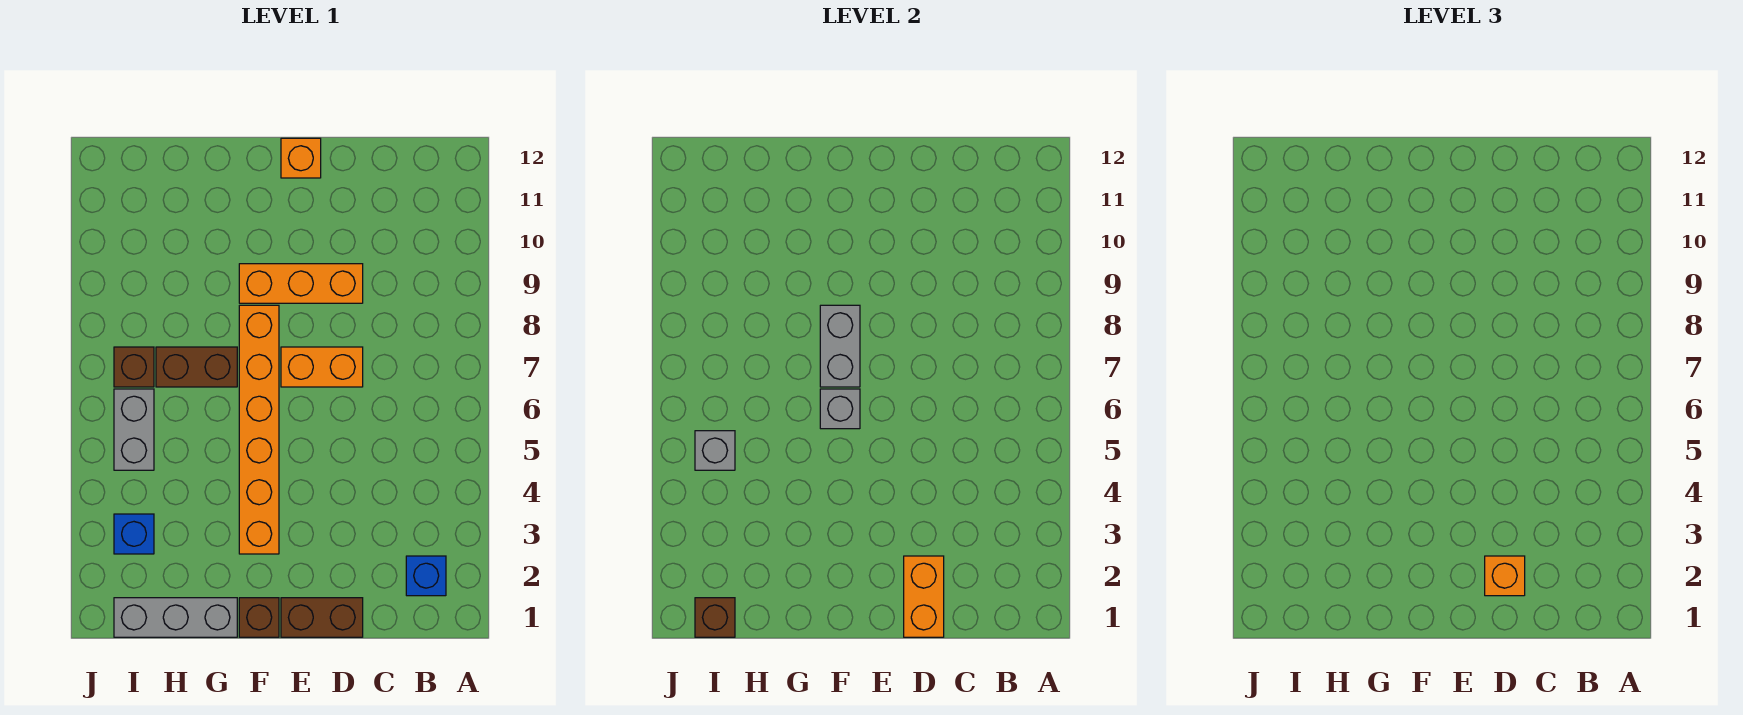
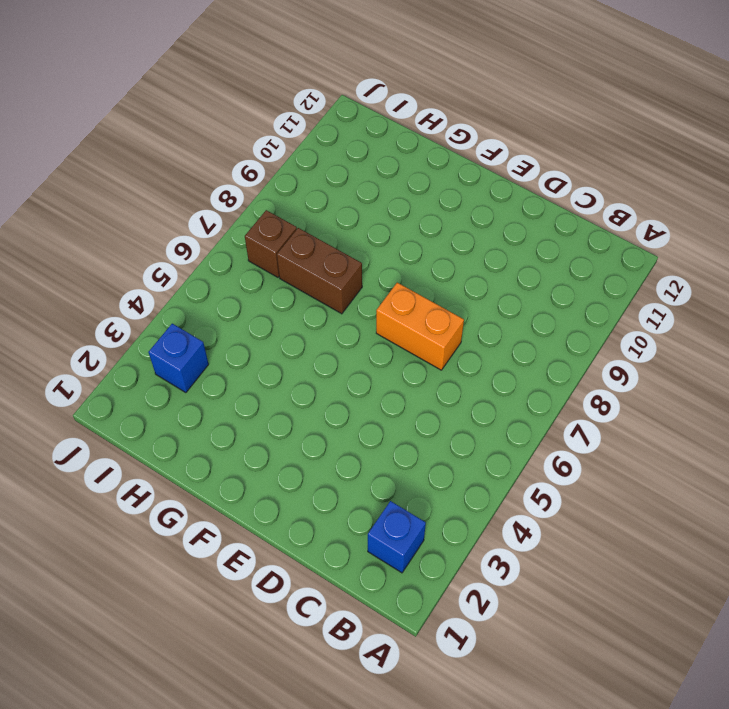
none -> brown brick D1:E1 level 1
none -> orange brick D9:F9 level 1
none -> orange brick E12 level 1

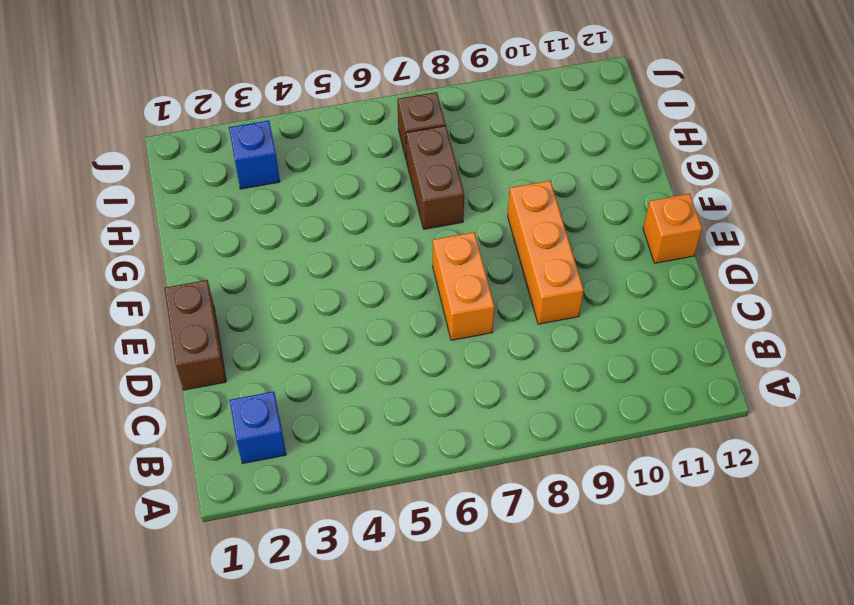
none -> brown brick F1 level 1
none -> orange brick F3:F8 level 1
none -> grey brick G1:I1 level 1

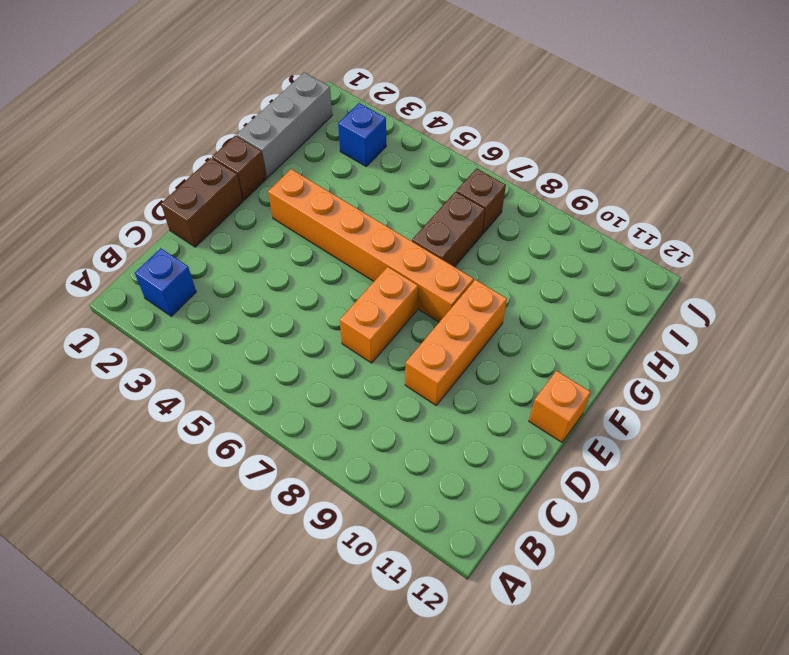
none -> grey brick I5:I6 level 1
none -> orange brick D1:D2 level 2
none -> grey brick F6 level 2

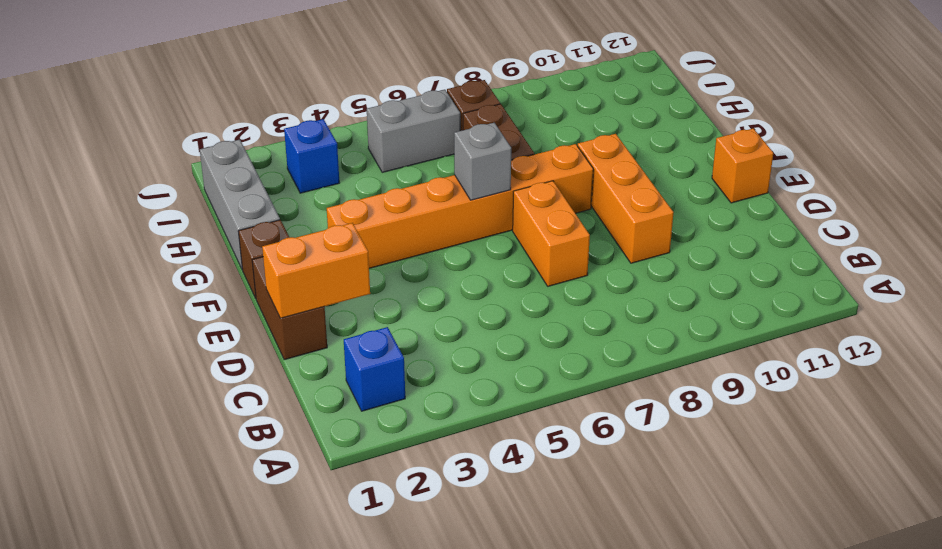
none -> grey brick F7:F8 level 2
none -> brown brick I1 level 2
none -> grey brick I5 level 2

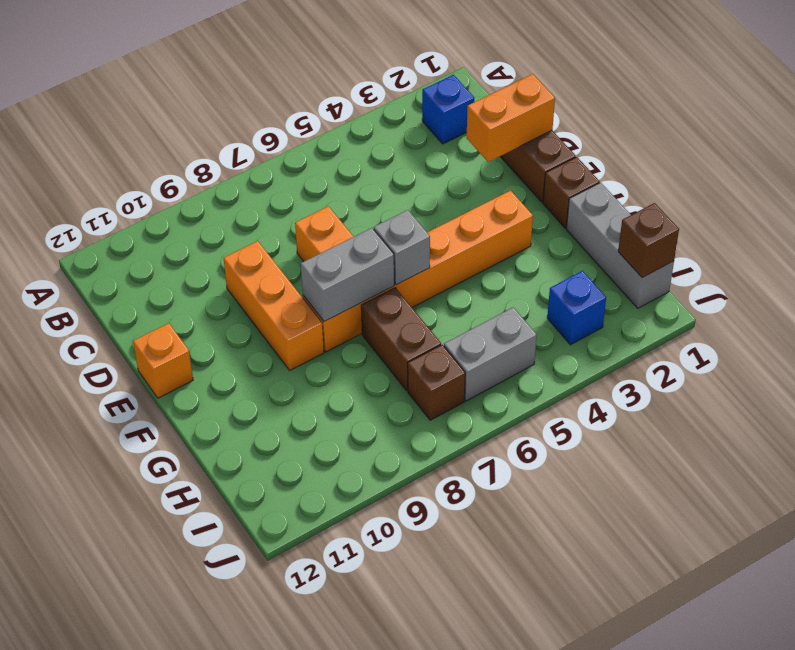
none -> grey brick I5 level 2
none -> orange brick D2 level 3

